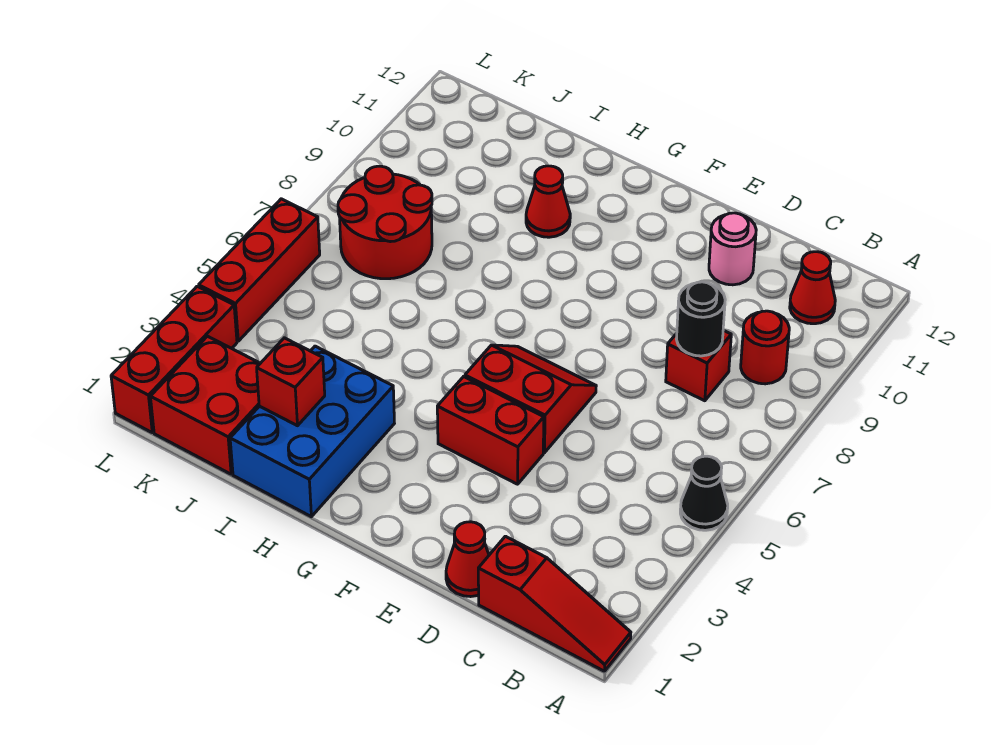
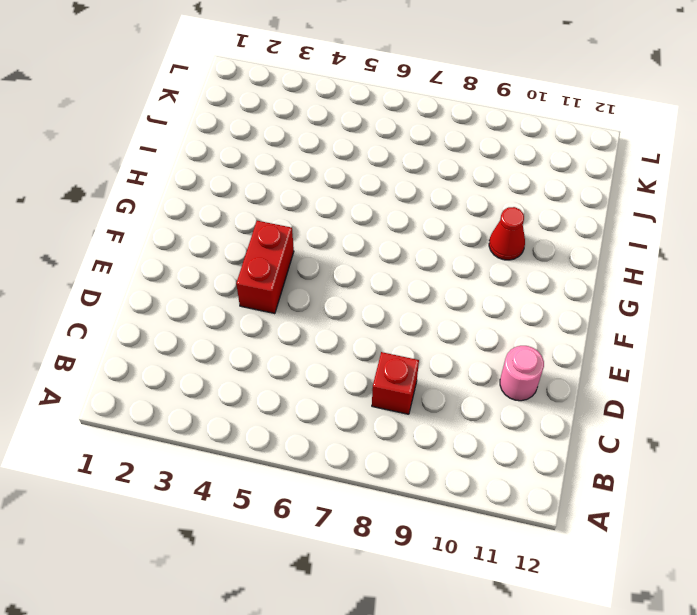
none -> red slope A1:C1 level 1 top C
none -> black cone A5 level 1
none -> red round brick B9 level 1

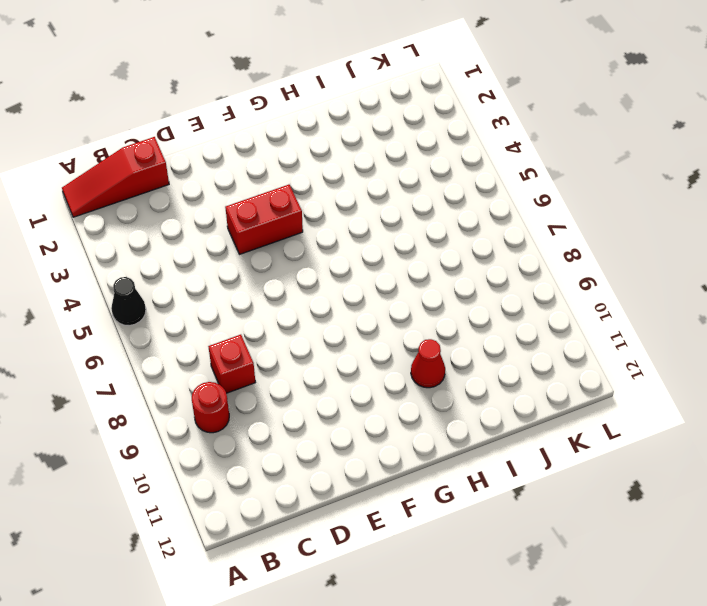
none -> red cone B11 level 1
none -> red cone D1 level 1
none -> pink round brick D11 level 1

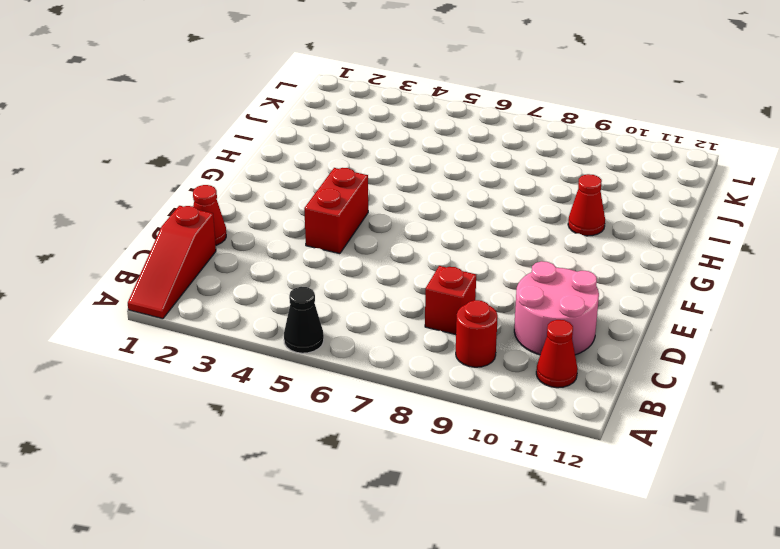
pink round brick C10:D11 level 1 -> pink round brick D11 level 1
none -> red slope E5:F6 level 1 top 5
none -> blue brick H1:I3 level 1
none -> red brick J1:K2 level 1

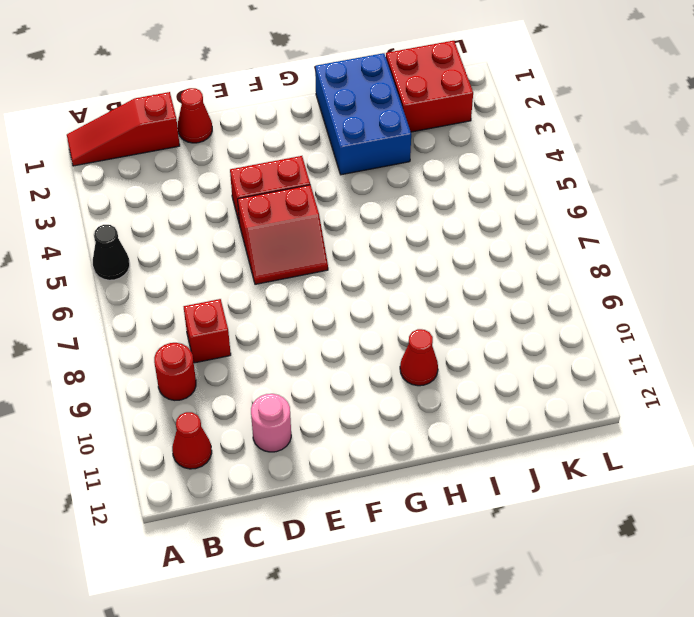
none -> red round brick J7:K8 level 1
none -> red brick L1:L3 level 1
none -> red brick L4:L6 level 1

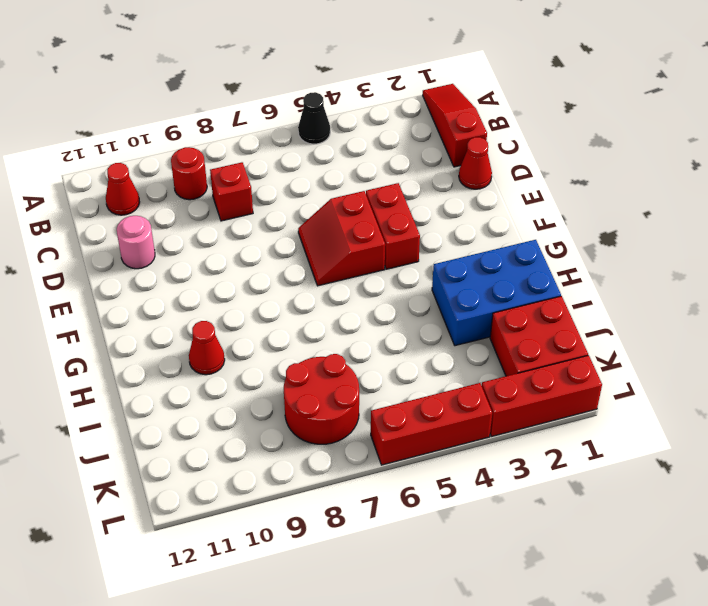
none -> black round brick C8 level 2
none -> red brick I2 level 2

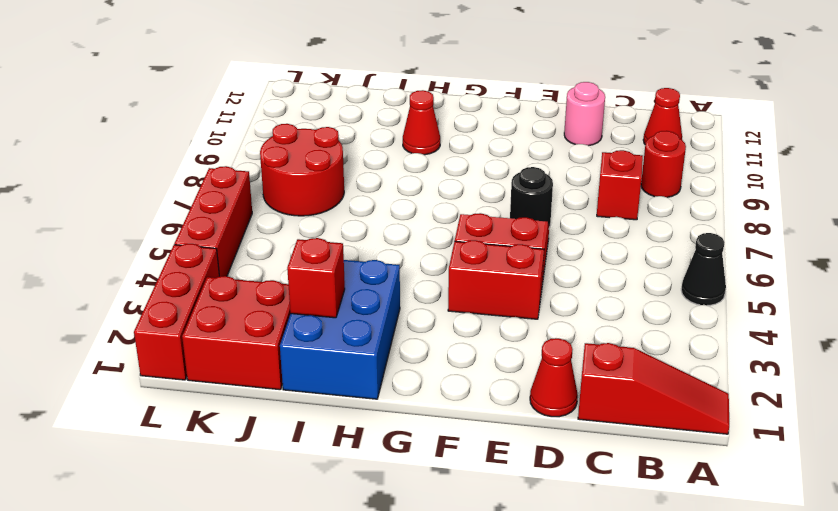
black round brick E7 level 1 -> black round brick C8 level 2

